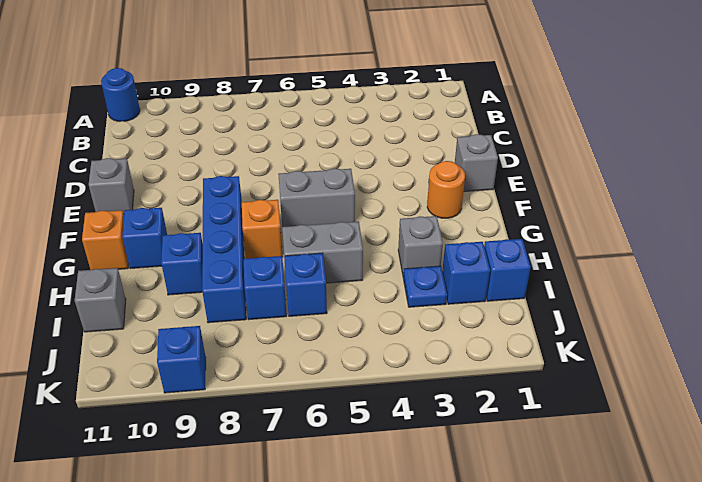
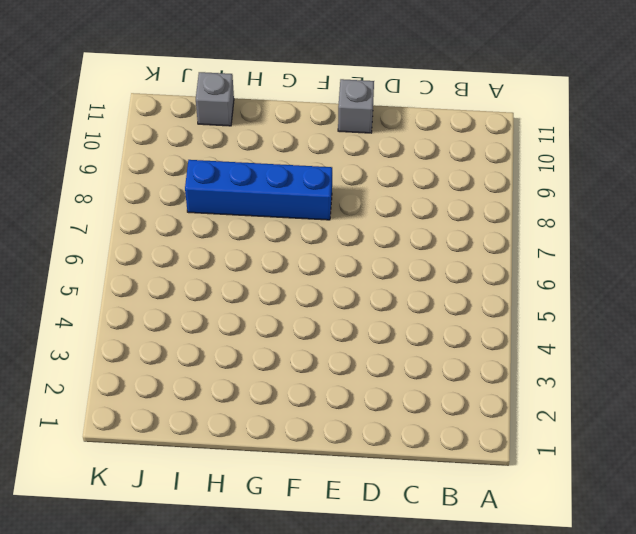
none -> blue round brick A11 level 1
none -> grey brick E1 level 1
none -> orange round brick F2 level 1

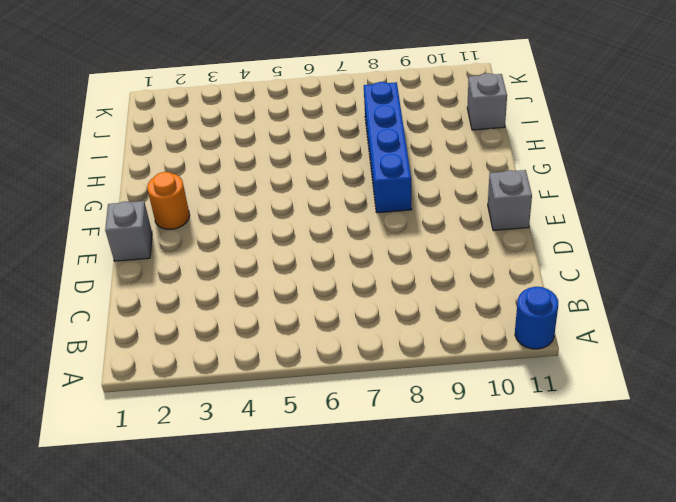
none -> grey brick F5:F6 level 1
none -> orange brick G7 level 1
none -> blue brick G10 level 1

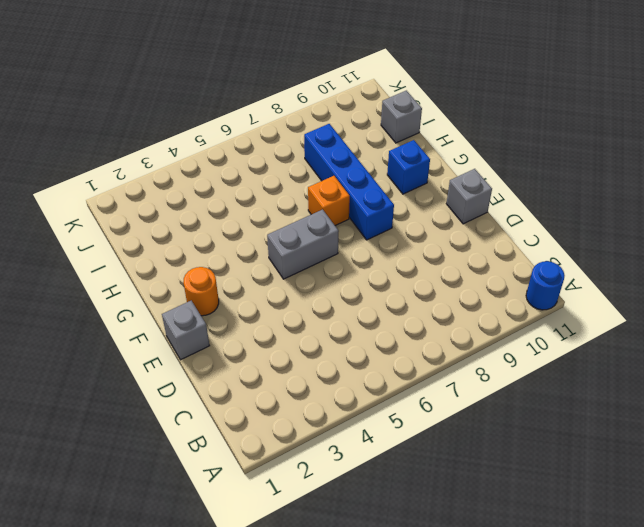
none -> orange brick G11 level 1
none -> grey brick H3 level 1
none -> grey brick H5:H6 level 1

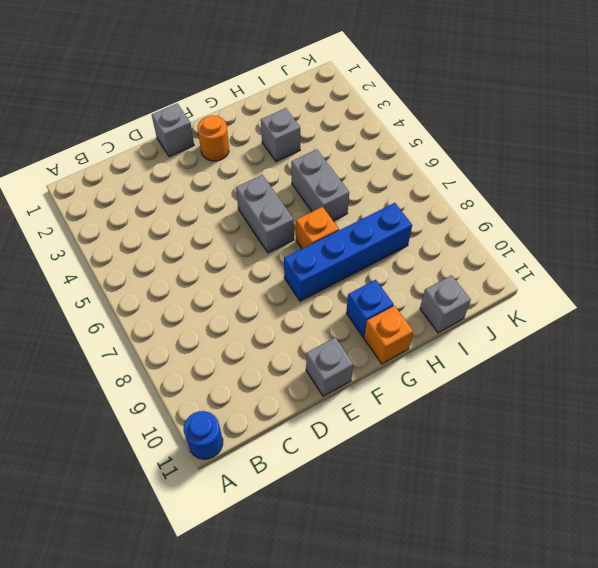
none -> blue brick H9 level 1
none -> blue brick I1 level 1
none -> blue brick I2 level 1

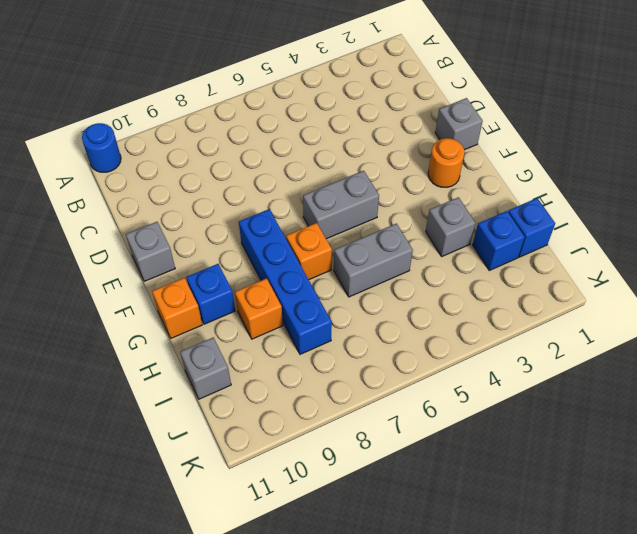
orange brick H9 level 1 -> blue brick H9 level 1
none -> blue plate I3 level 1
none -> blue brick I6 level 1
none -> blue brick I7 level 1

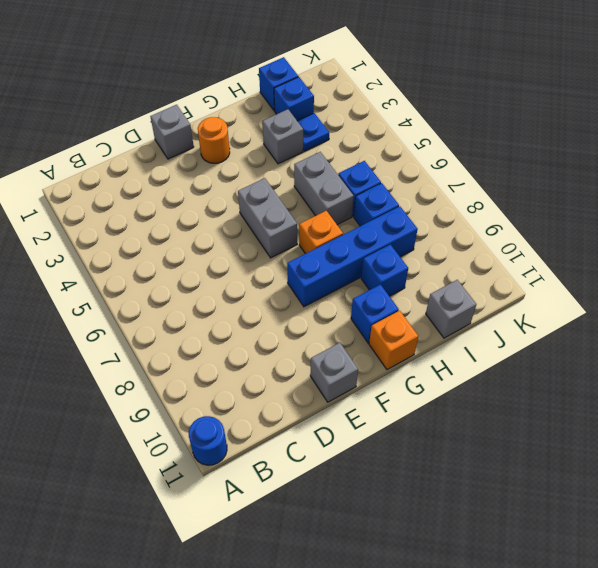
none -> blue brick K9 level 1

